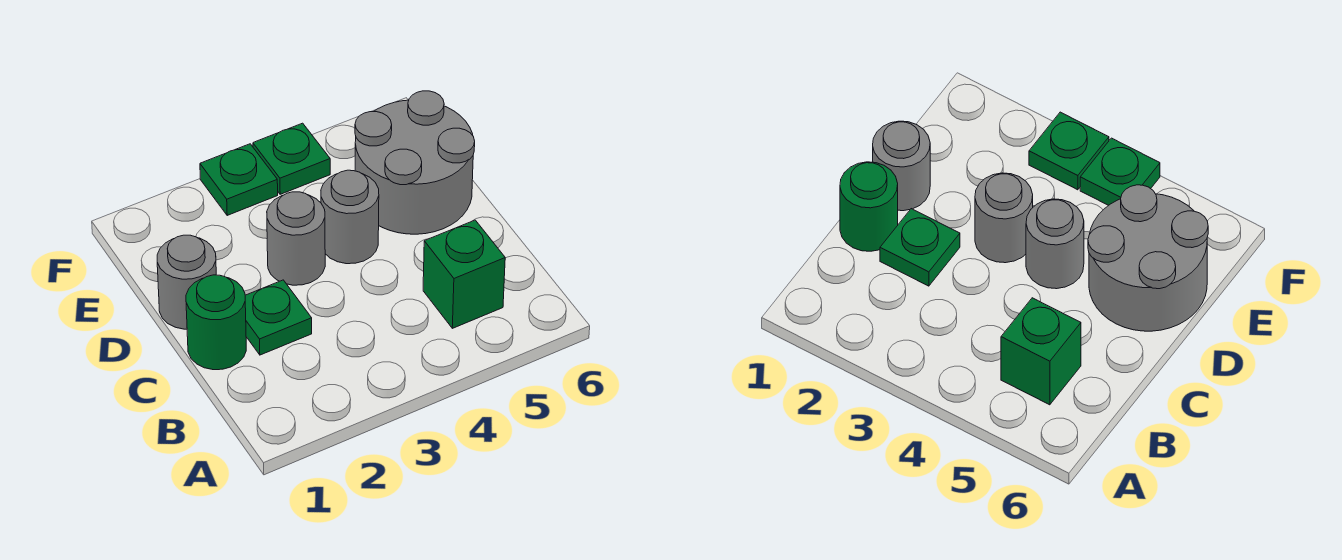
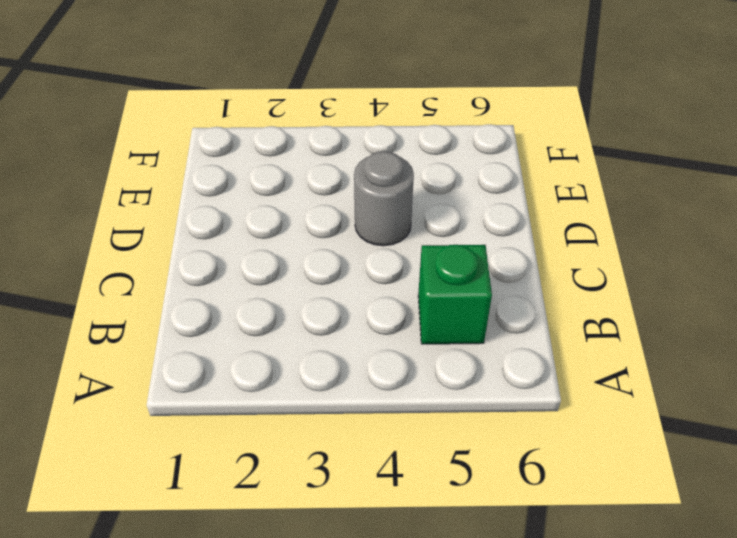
none -> green round brick C1 level 1
none -> green plate C2 level 1

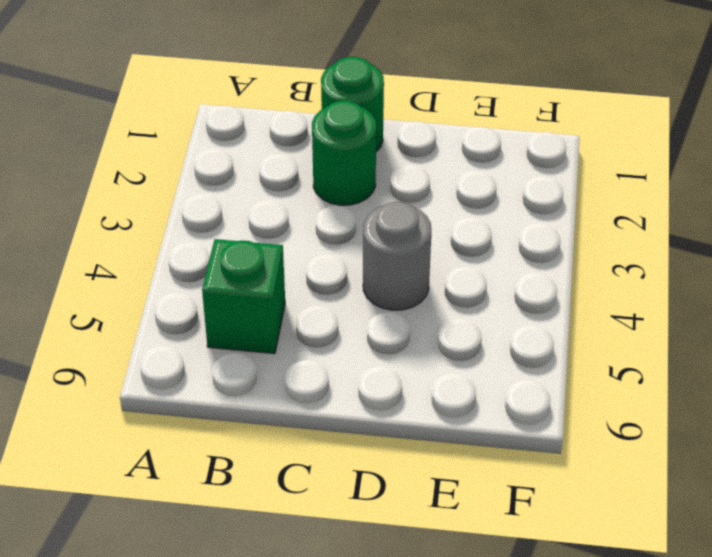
green round brick C2 level 1 -> green plate C2 level 1
none -> grey round brick D1 level 1
none -> grey round brick D3 level 1

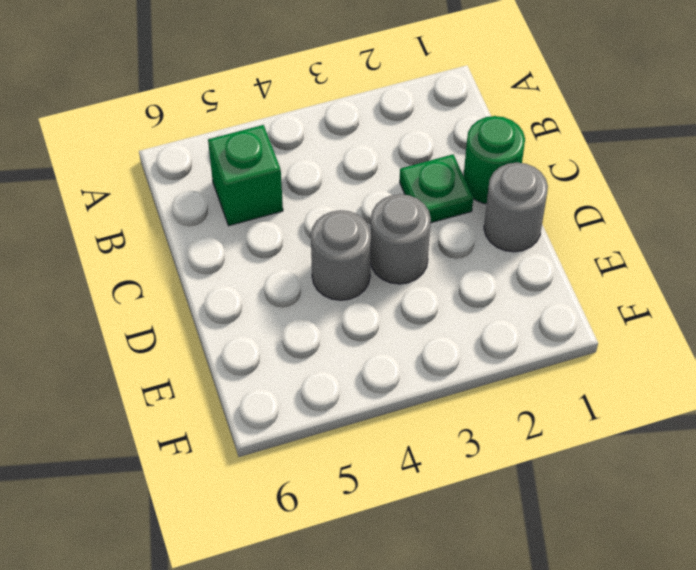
none -> grey round brick D5:E6 level 1
none -> green plate F3 level 1

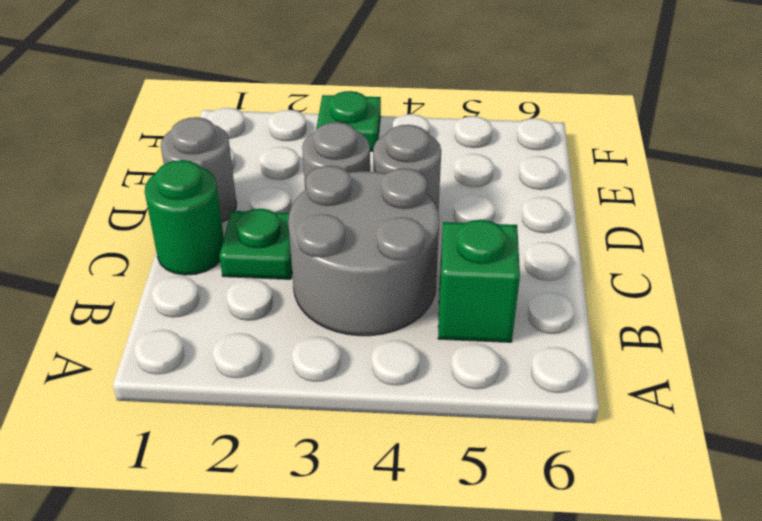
grey round brick B3:C4 level 1 -> grey round brick D5:E6 level 1
none -> green plate F4 level 1

